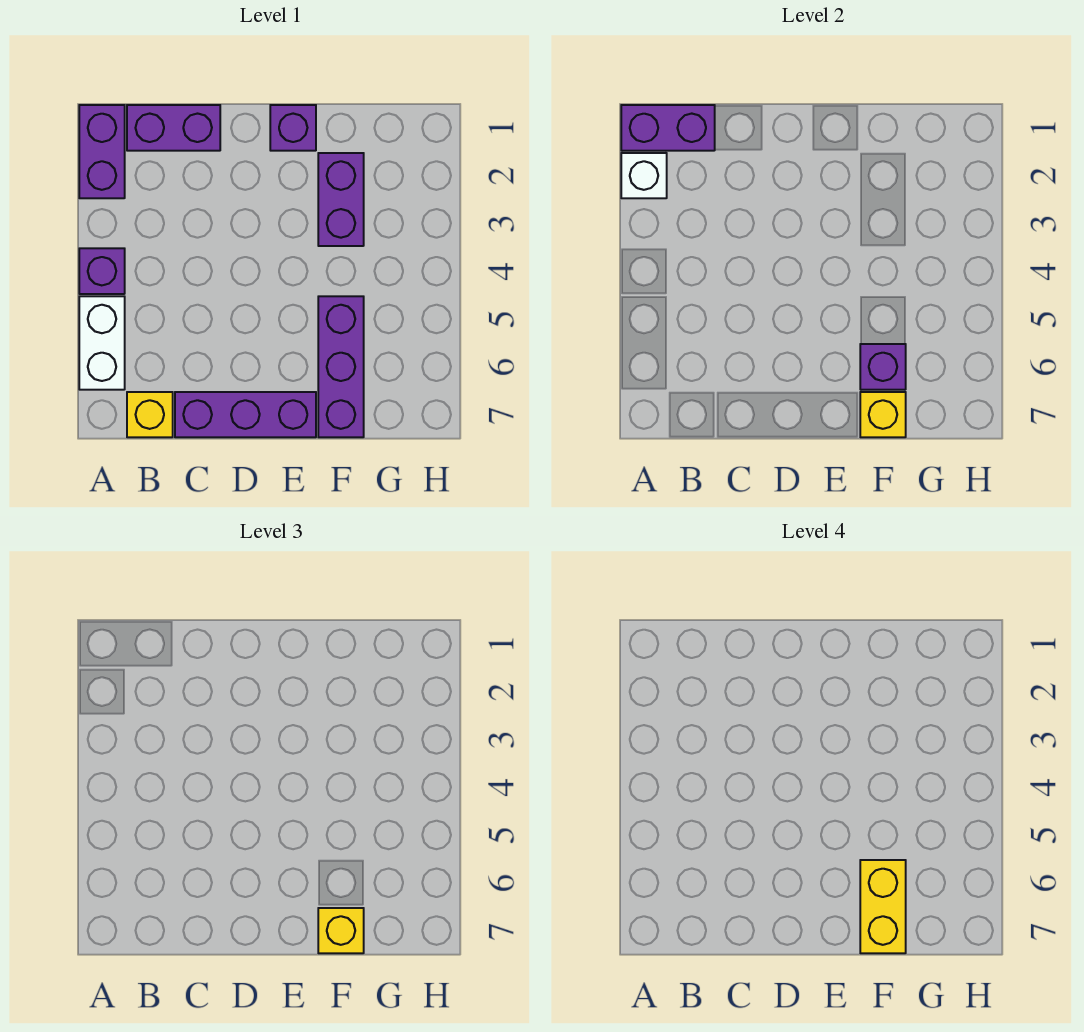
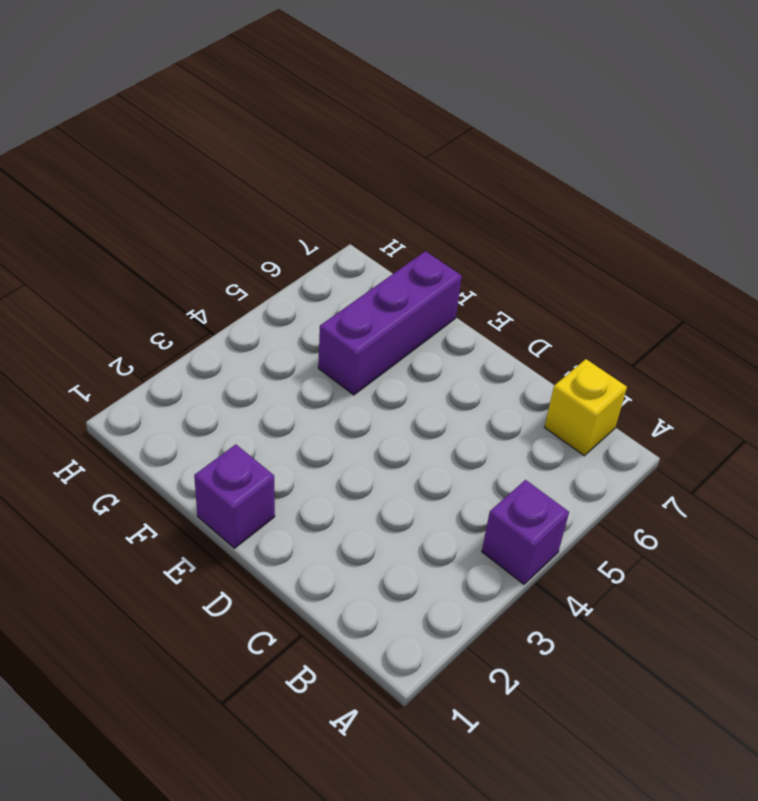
none -> purple brick A1:A2 level 1
none -> white brick A5:A6 level 1
none -> purple brick B1:C1 level 1

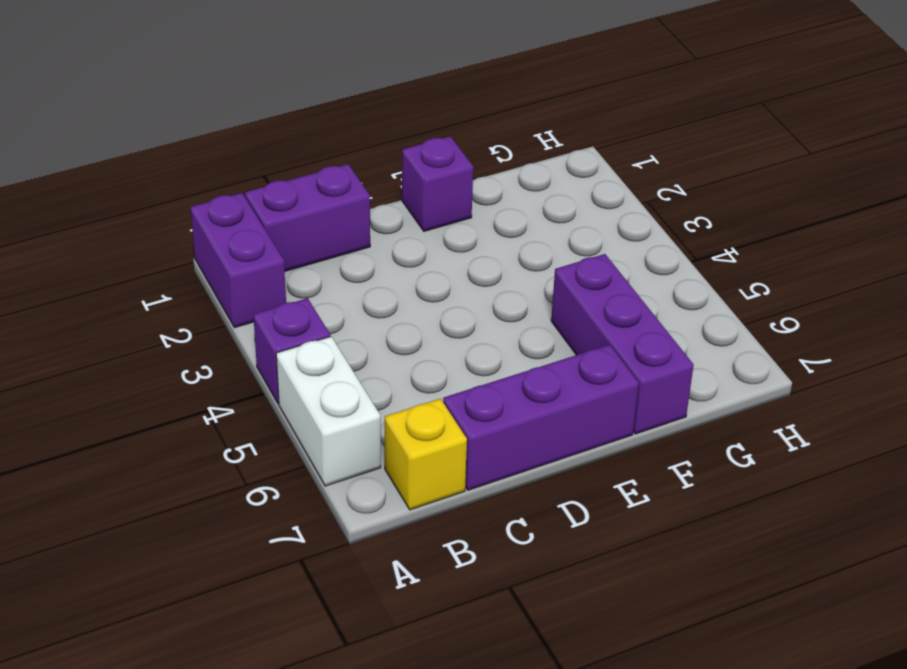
none -> purple brick F2:F3 level 1
none -> purple brick A1:B1 level 2
none -> white brick A2 level 2

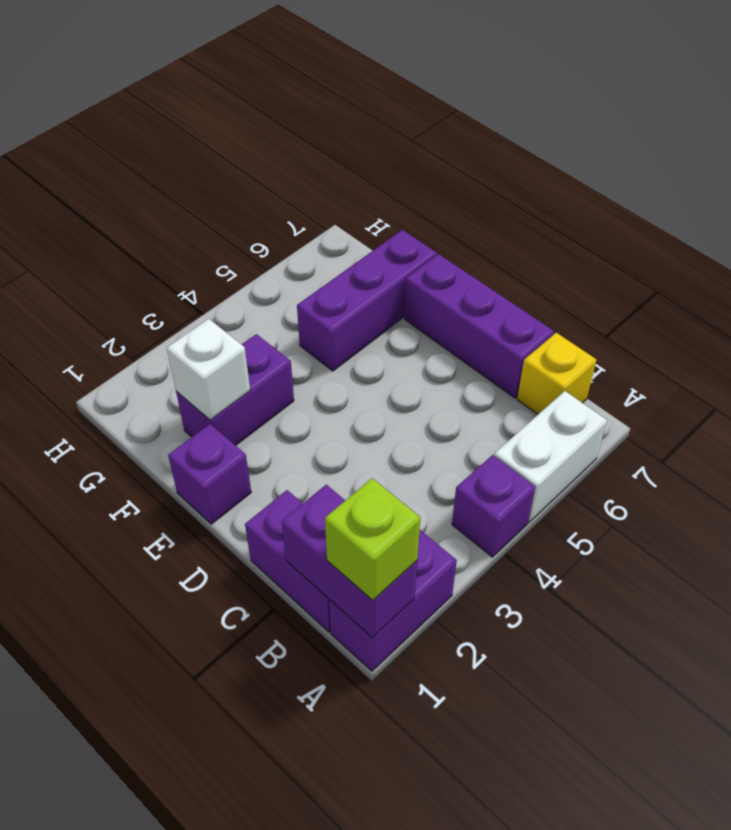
lime brick A1 level 3 -> none
white brick F2 level 2 -> white brick A2 level 2
none -> purple brick F6 level 2
none -> yellow brick F7 level 2
none -> yellow brick F7 level 3

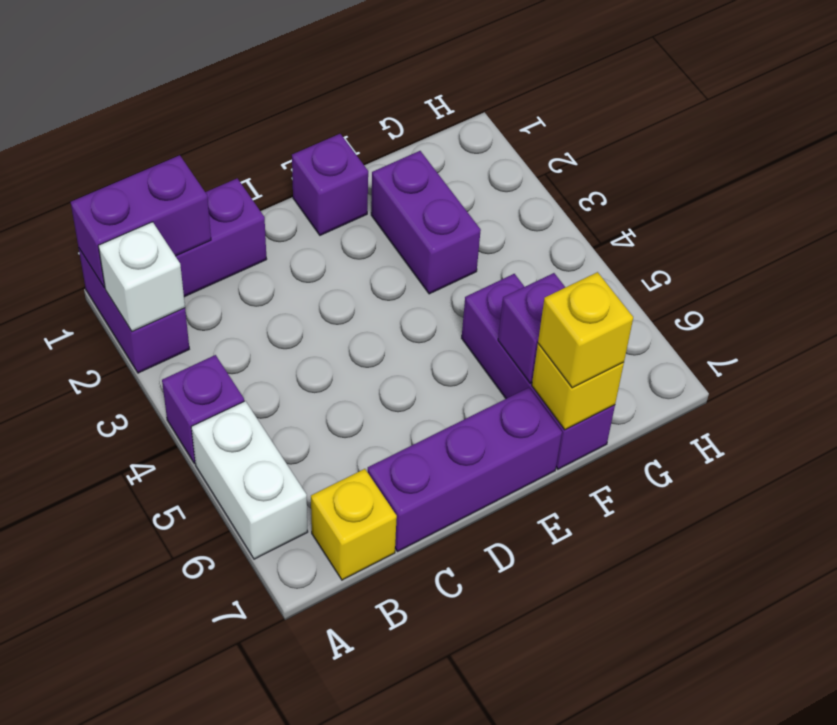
none -> yellow brick F6:F7 level 4

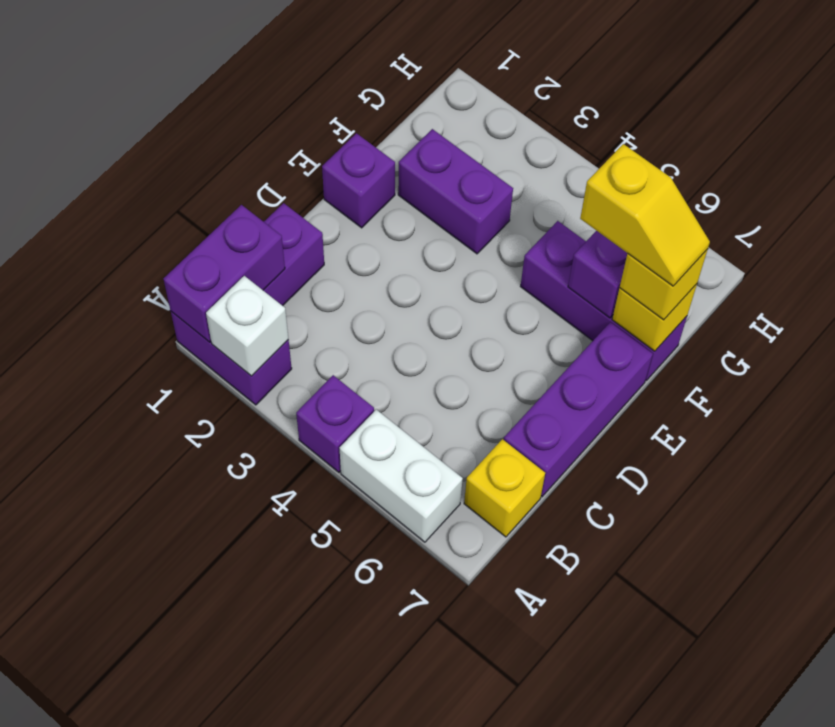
yellow slope F6:F7 level 4 top 6 -> yellow brick F6:F7 level 4

